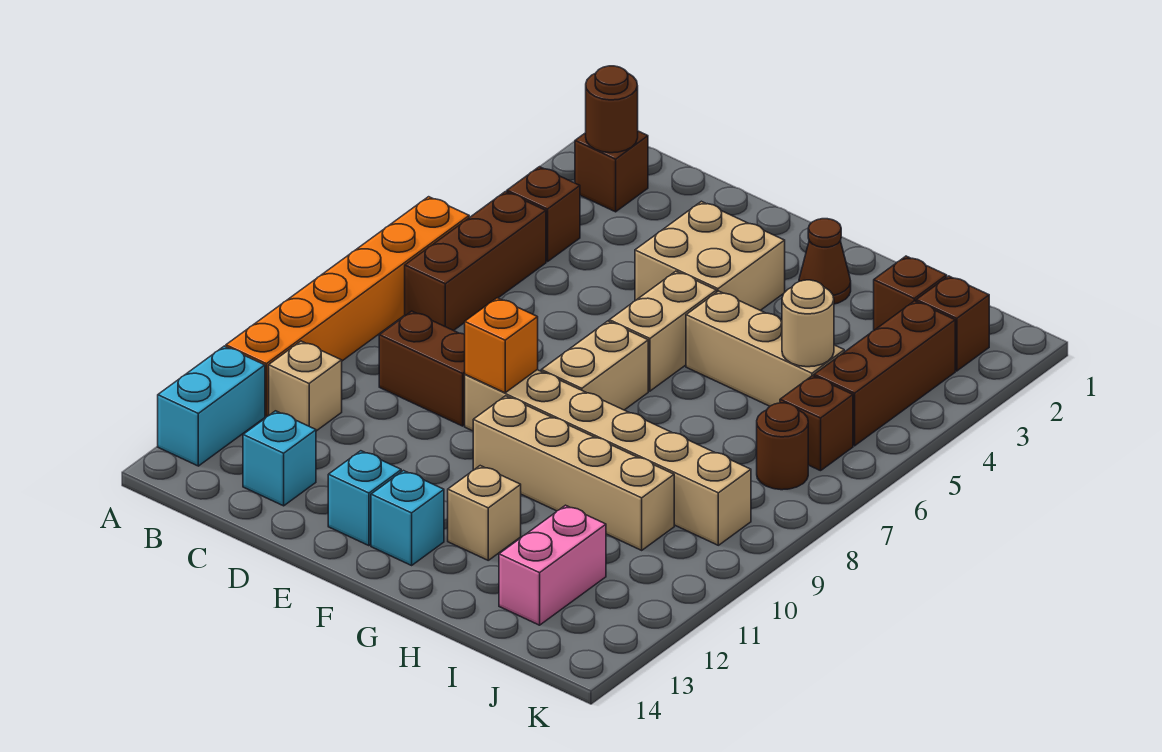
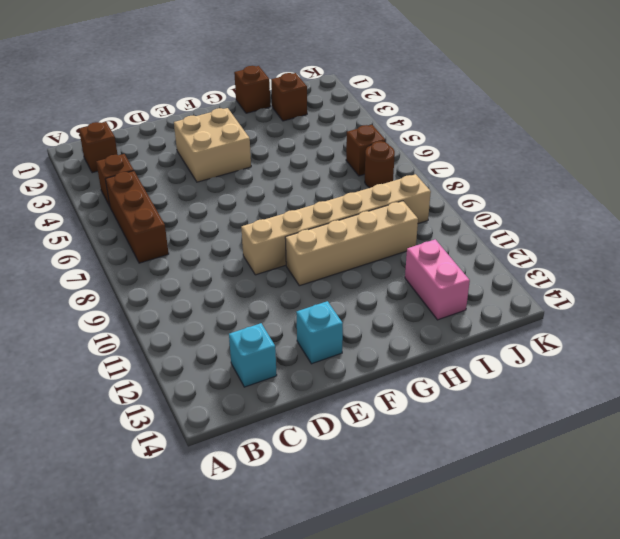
brown brick H1 level 1 -> brown brick J2 level 1
none -> orange brick A6:A11 level 1
none -> cyan brick A12:A13 level 1
none -> tan brick B11 level 1

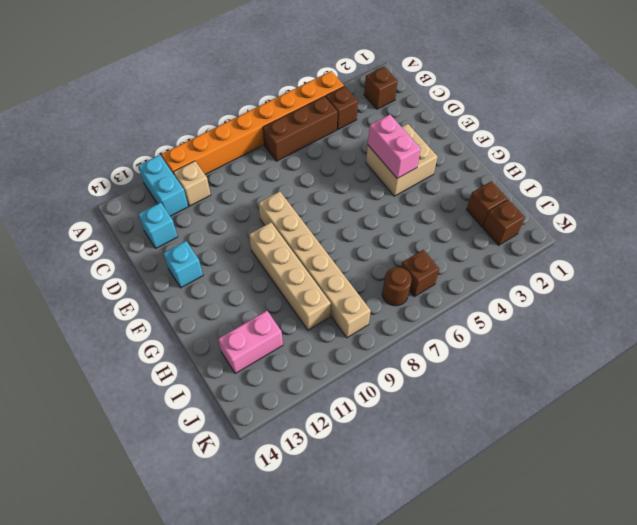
orange brick A4:A11 level 1 -> orange brick A6:A11 level 1
cyan brick A12:B12 level 1 -> cyan brick A12:A13 level 1
pink brick E4:F4 level 2 -> none
none -> brown brick C9:D9 level 1
none -> tan brick F5:F6 level 1
none -> tan brick F7:F8 level 1

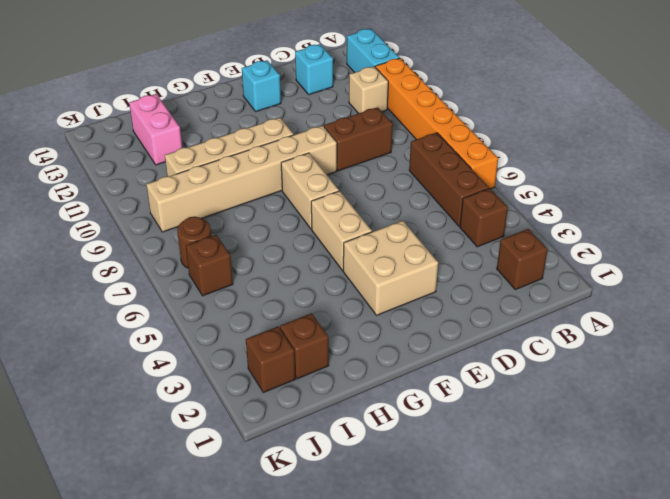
none -> cyan brick F13 level 1
none -> brown cone G2 level 1
none -> tan brick G5:I5 level 1

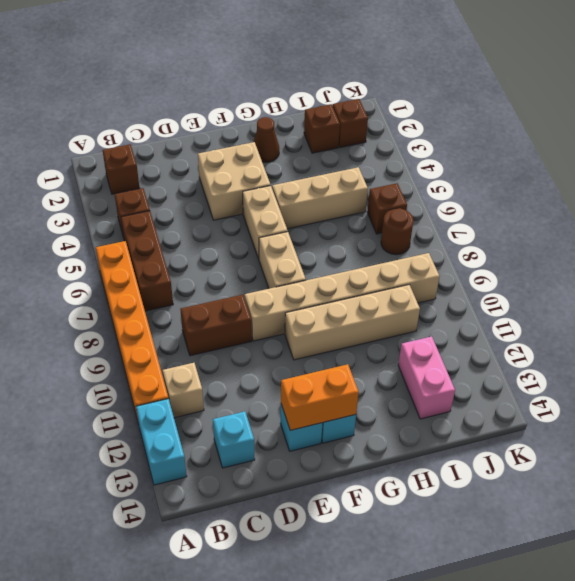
orange brick E13:F13 level 2 -> none
none -> tan brick G12 level 1
none -> brown brick J3:J5 level 1
none -> brown round brick B2 level 2

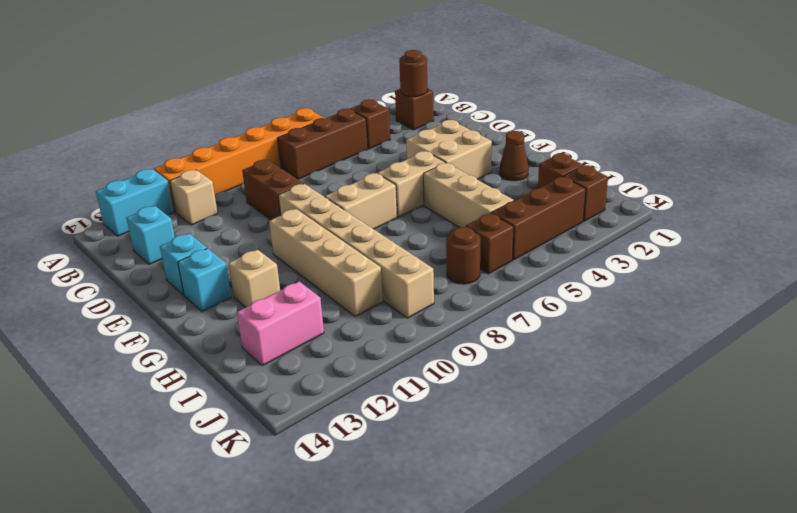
none -> orange brick E9 level 2
none -> tan round brick I5 level 2

